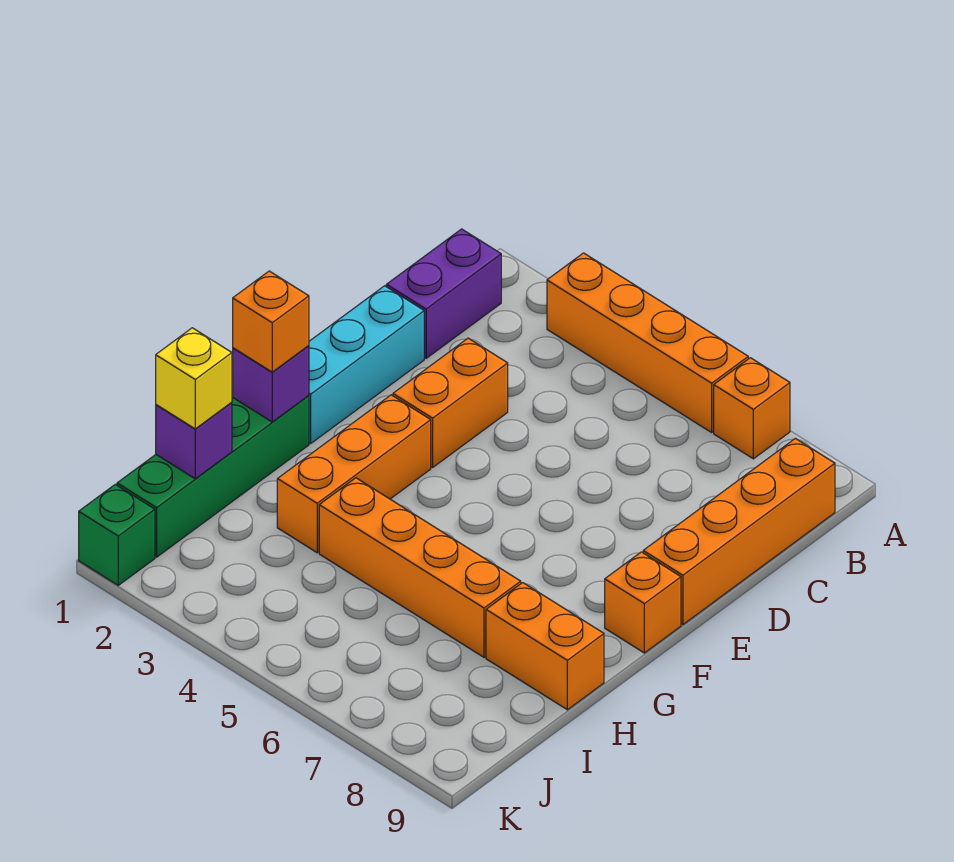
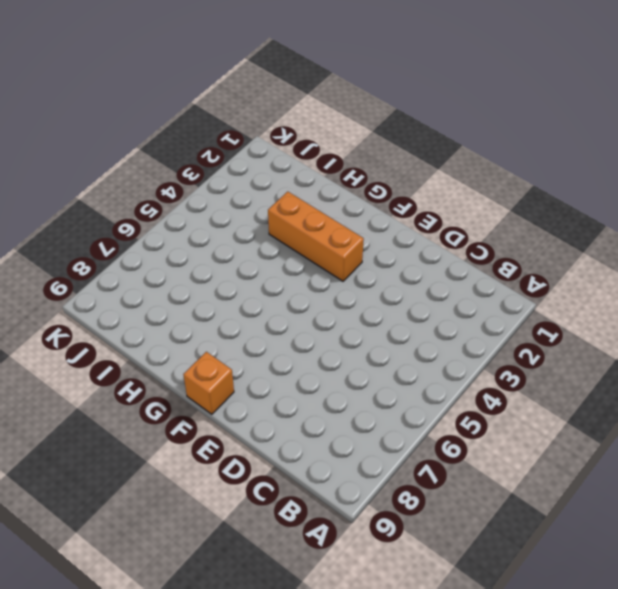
none -> orange brick A3:A6 level 1
none -> orange brick A7 level 1
none -> purple brick B1:C1 level 1

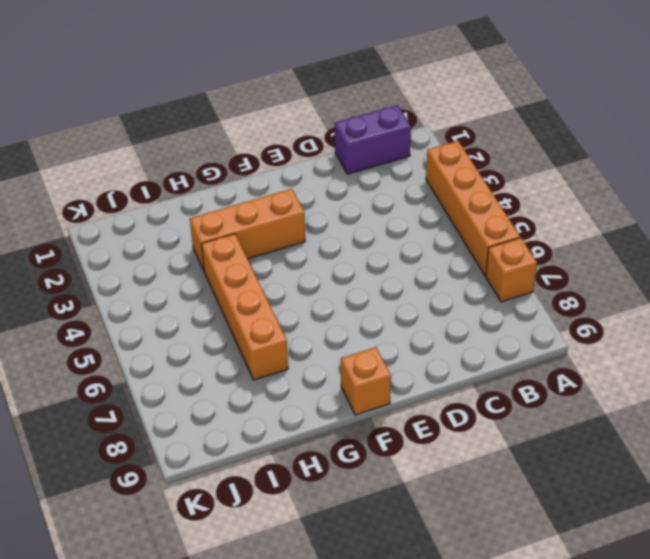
none -> orange brick B9:E9 level 1
none -> cyan brick D1:F1 level 1
none -> orange brick D3:E3 level 1

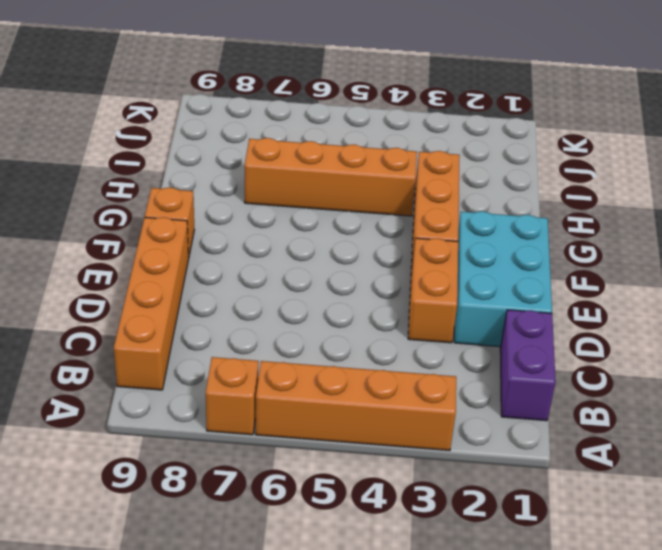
cyan brick D1:F2 level 1 -> cyan brick D1:F1 level 1
none -> green brick G1:J1 level 1
none -> orange brick H8:H9 level 1
none -> green brick K1 level 1

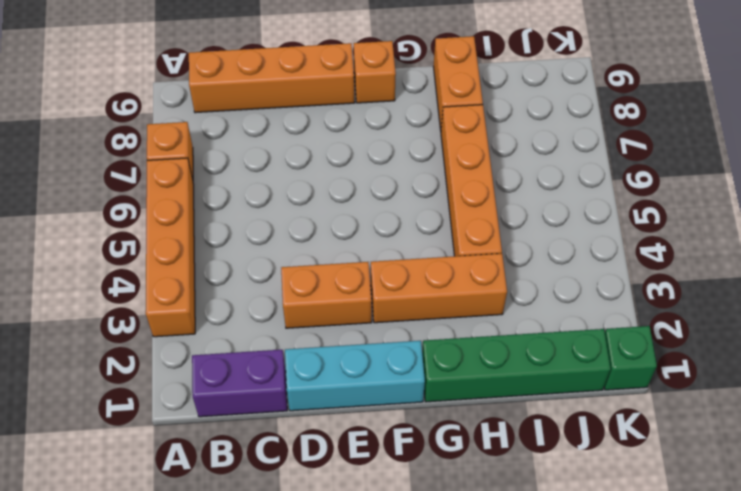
none -> purple brick G1 level 2
none -> purple brick I1 level 2
none -> orange brick G1 level 3

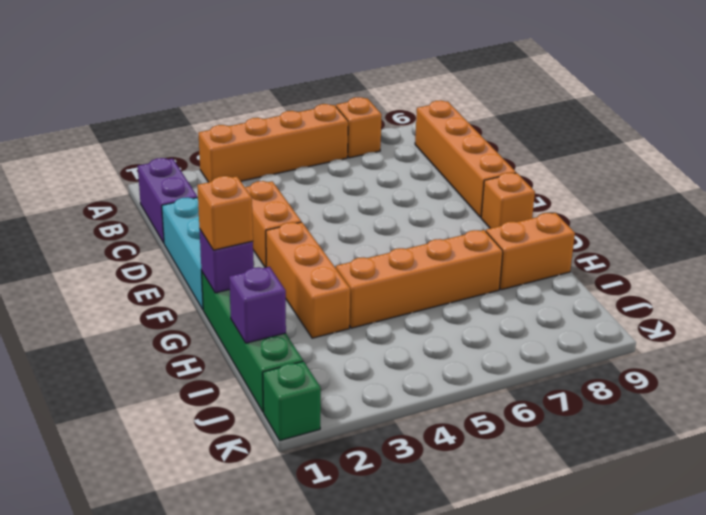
none -> yellow brick I1 level 3

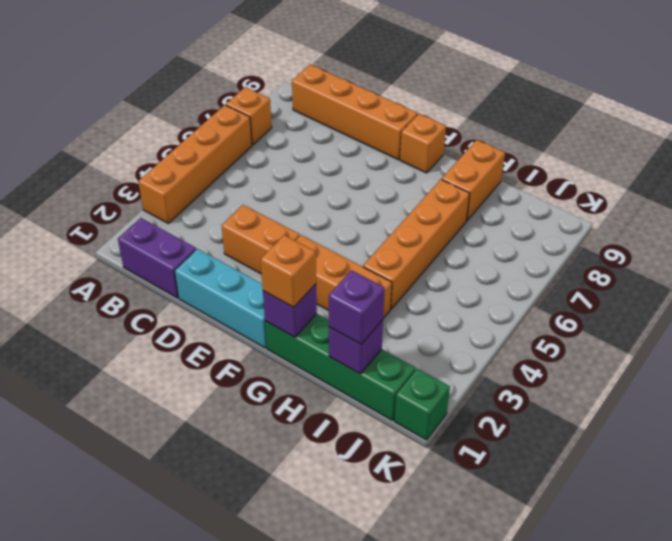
purple brick I1 level 3 -> yellow brick I1 level 3

